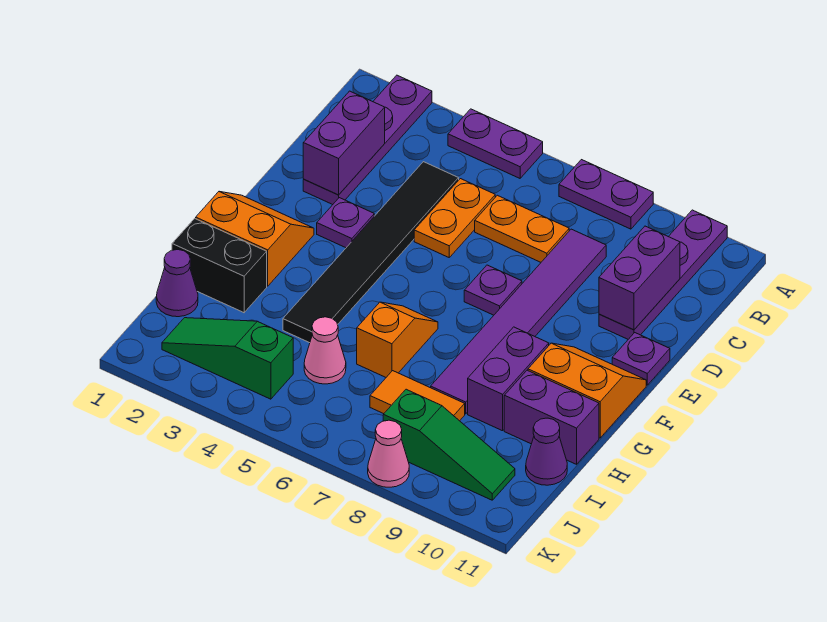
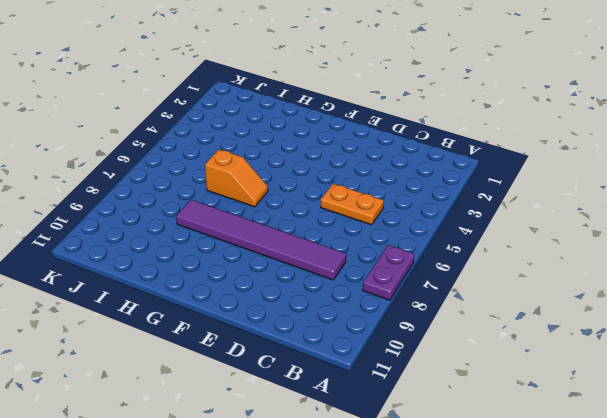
none -> purple plate A2:D2 level 1
none -> purple plate A4:A5 level 1
none -> purple plate A10:D10 level 1

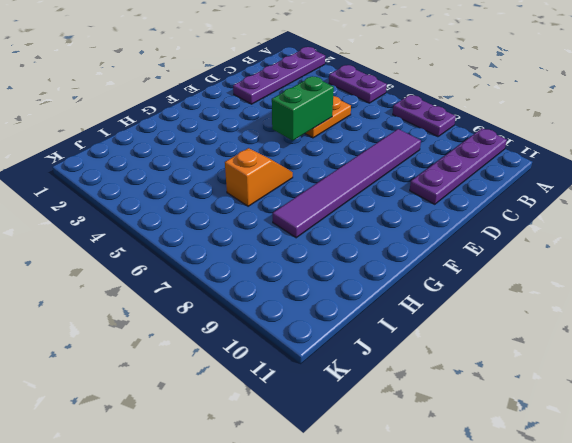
green brick D5:E5 level 2 -> none
none -> black tile C4:H4 level 1
none -> orange plate C6:C7 level 1
none -> purple plate E3 level 1

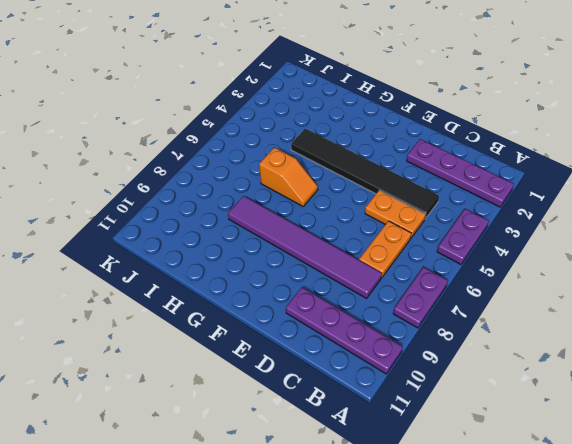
none -> purple plate E3 level 1
none -> purple plate E7 level 1
none -> purple plate E11 level 1

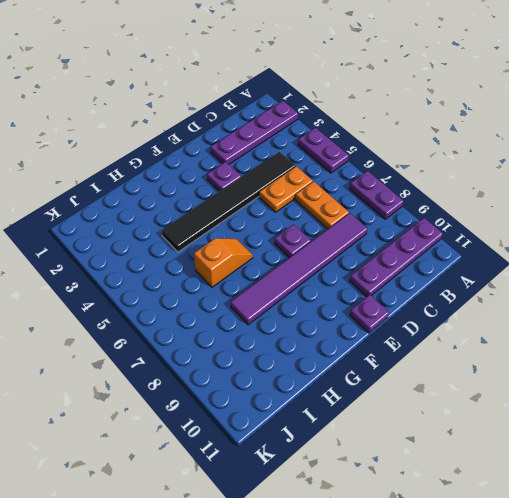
none -> orange slope F1:G2 level 1 top G
none -> orange slope F10:G11 level 1 top G
none -> purple brick G9:H9 level 1

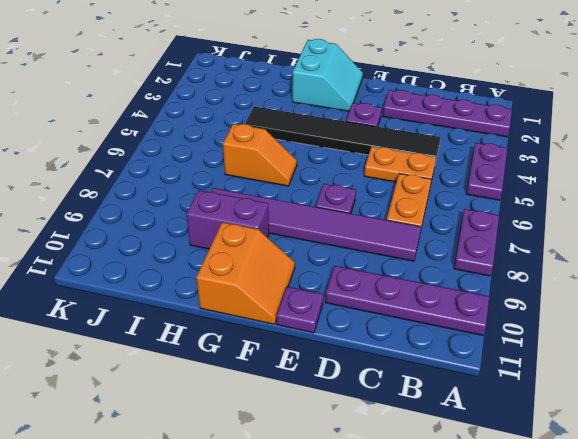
cyan slope F1:G2 level 1 top G -> orange slope F1:G2 level 1 top G
none -> black brick H1:H2 level 1
none -> purple brick H10:H11 level 1
none -> purple cone I1 level 1

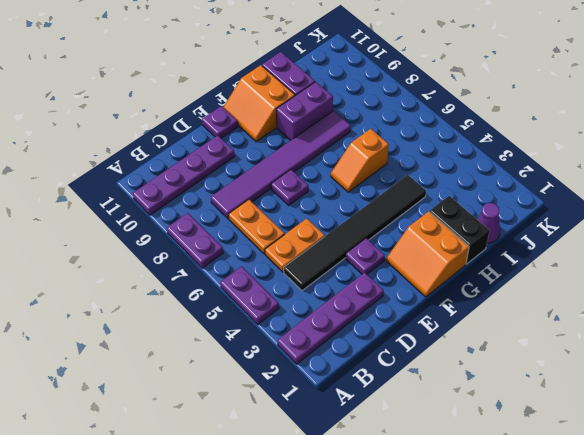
none -> pink cone I5 level 1
none -> orange tile I7:I8 level 1
none -> purple cone I11 level 1

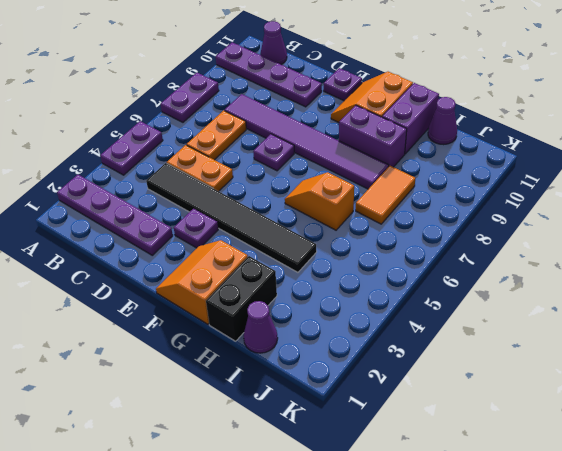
purple cone B11 level 1 -> none
none -> pink cone I5 level 1
none -> green slope J2:J4 level 1 top 4
none -> green slope J8:J10 level 1 top 8

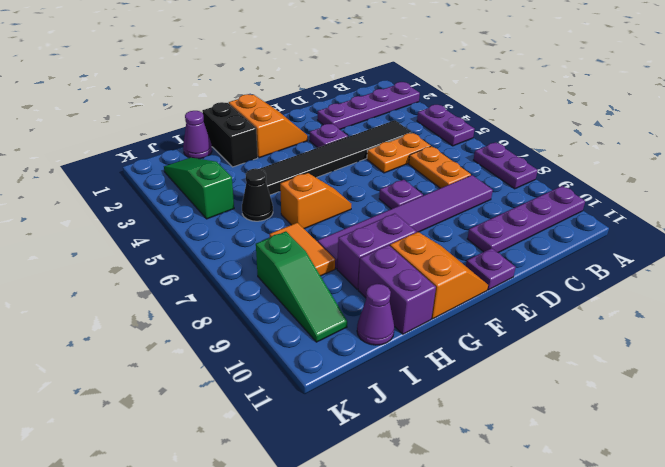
black cone I5 level 1 -> pink cone I5 level 1
none -> pink cone K8 level 1
none -> purple brick C2:D2 level 2
none -> purple brick C10:D10 level 2

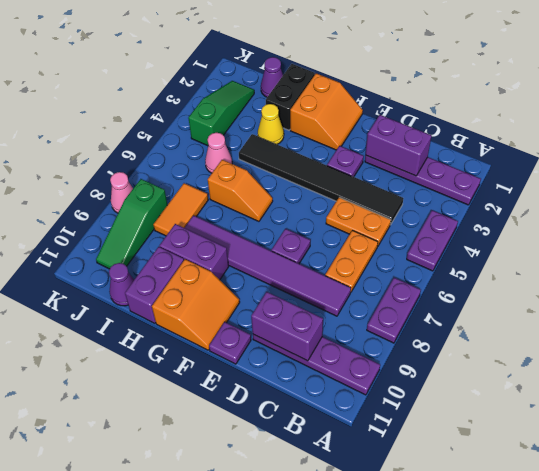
yellow cone H3 level 1 -> none

